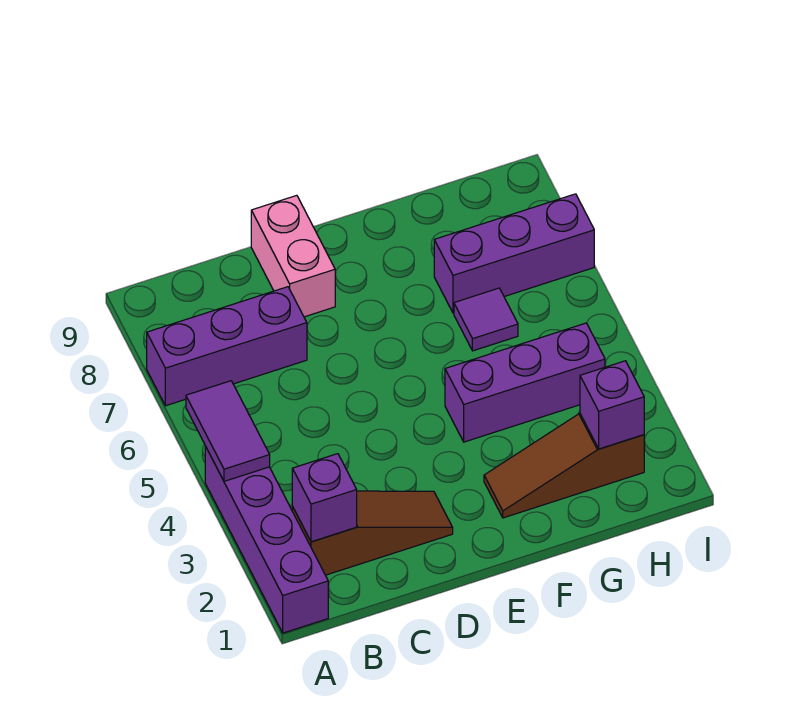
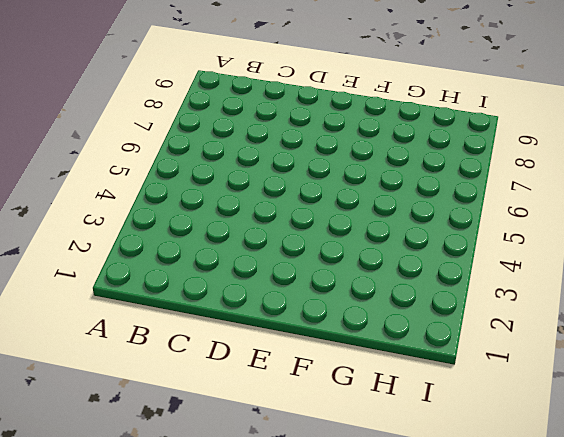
none -> purple brick A1:A4 level 1
none -> purple brick A7:C7 level 1

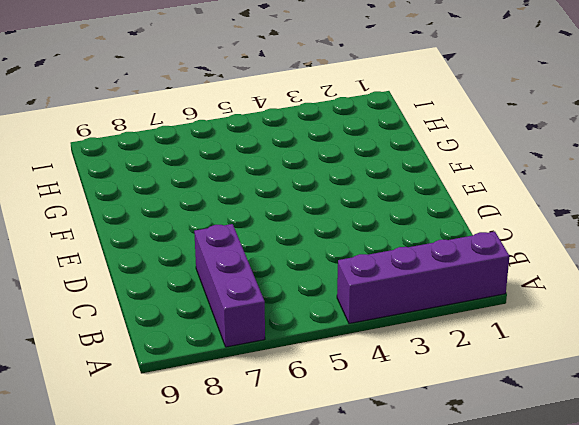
none -> brown slope B2:D2 level 1 top B
none -> pink brick D8:D9 level 1

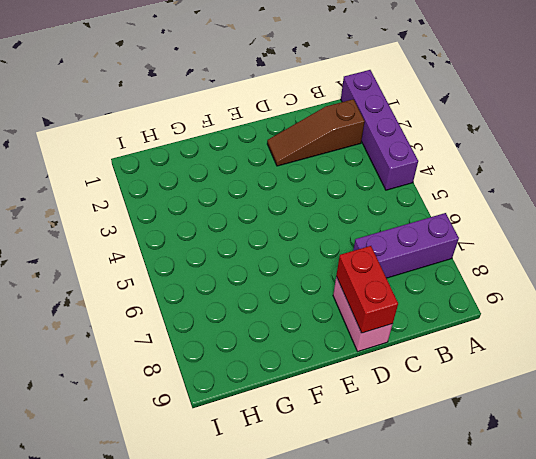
red brick D8:D9 level 2 -> none
none -> brown slope F2:H2 level 1 top H
none -> purple brick F4:H4 level 1

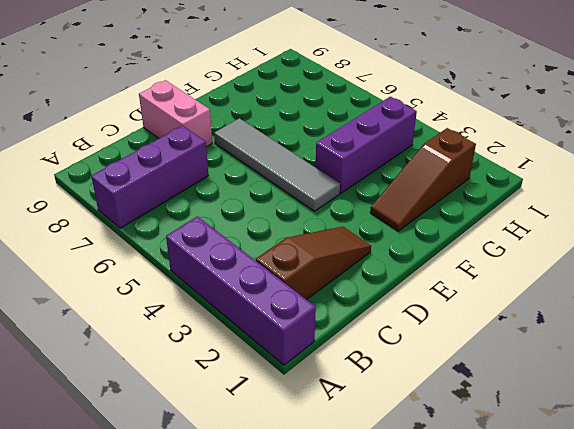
grey tile E4:E7 level 1 -> none
none -> purple tile G6 level 1
none -> purple brick G7:I7 level 1

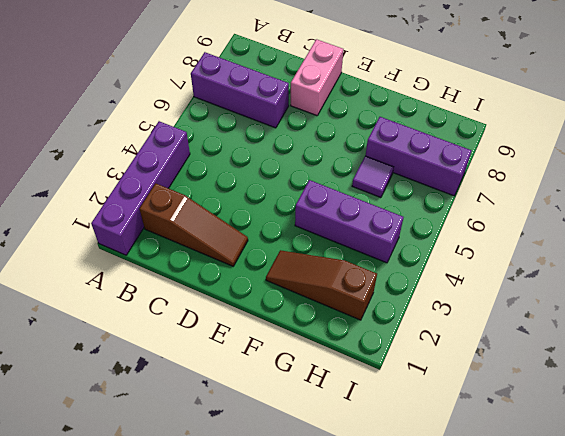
none -> purple tile A4:A5 level 2
none -> purple brick B2 level 2

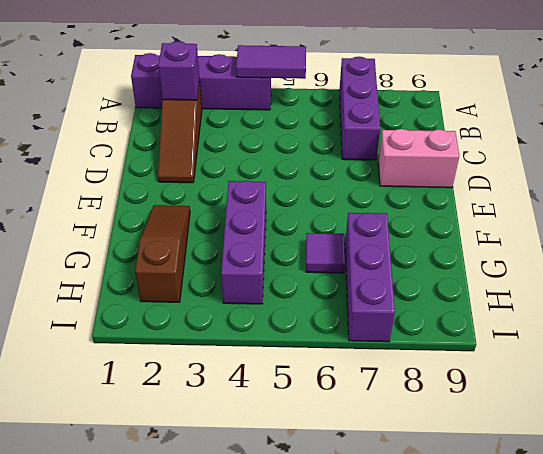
none -> purple brick H2 level 2

